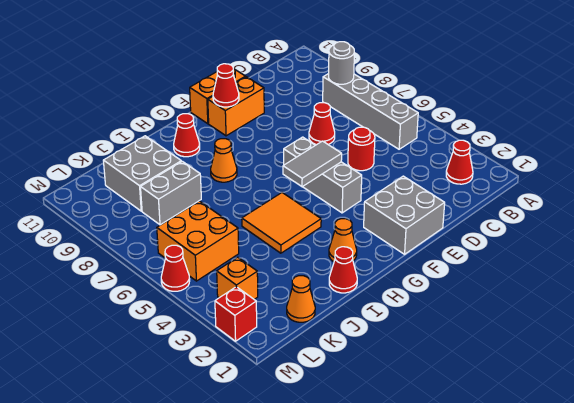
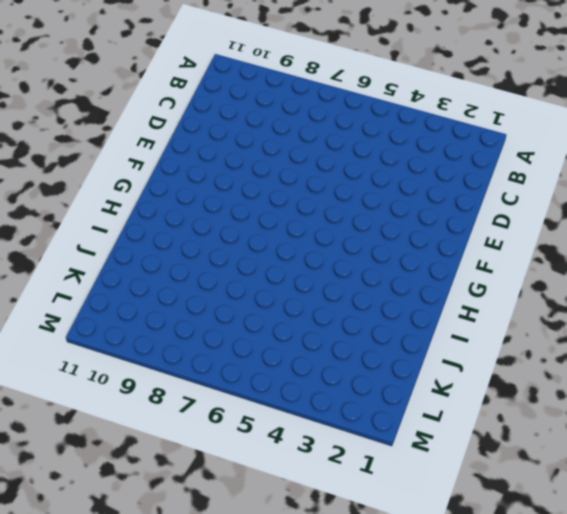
none -> red cone B2 level 1
none -> grey brick B5:B8 level 1
none -> red round brick D5 level 1

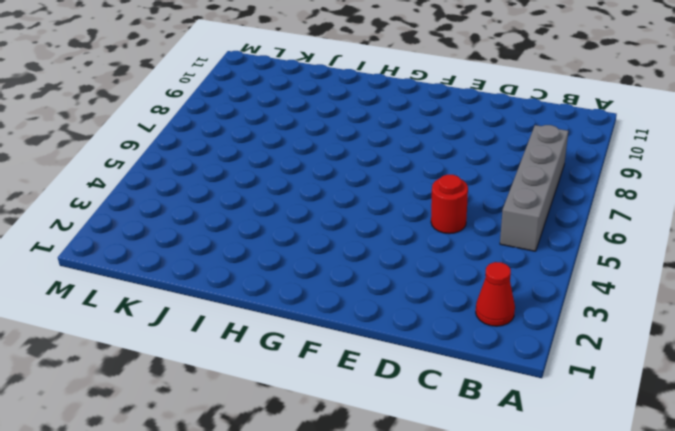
none -> red cone D7 level 1
none -> grey brick E1:F2 level 1
none -> orange brick E10:F10 level 1

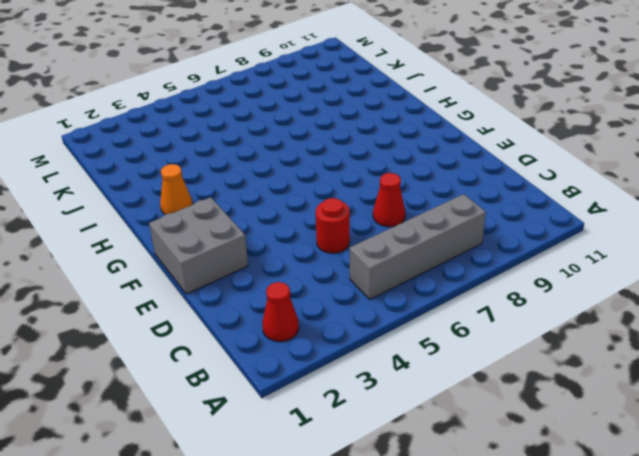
none -> orange brick E10:F10 level 1
none -> orange brick E11:F11 level 1
none -> grey brick F4:F6 level 1

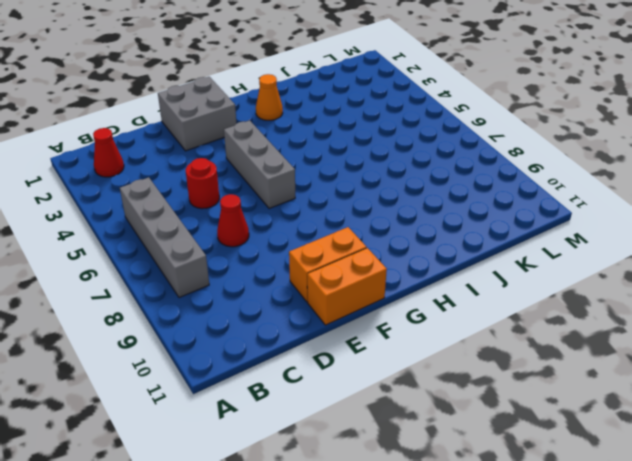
none -> orange tile H4:I5 level 1
none -> orange cone H8 level 1
none -> red cone H10 level 1

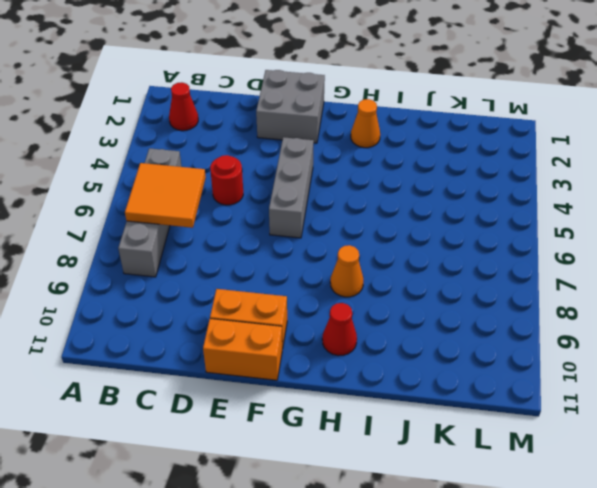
orange tile B6:C7 level 2 -> orange tile H4:I5 level 1
none -> red cone D7 level 1
none -> red cone I1 level 1
none -> grey brick J8:K8 level 1

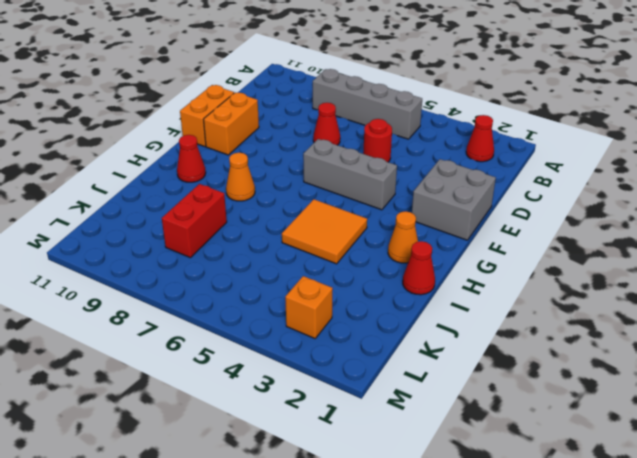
red brick J8:K8 level 1 -> grey brick J8:K8 level 1
none -> grey brick J9:K10 level 1
none -> orange cone K1 level 1
none -> orange brick K5:L6 level 1

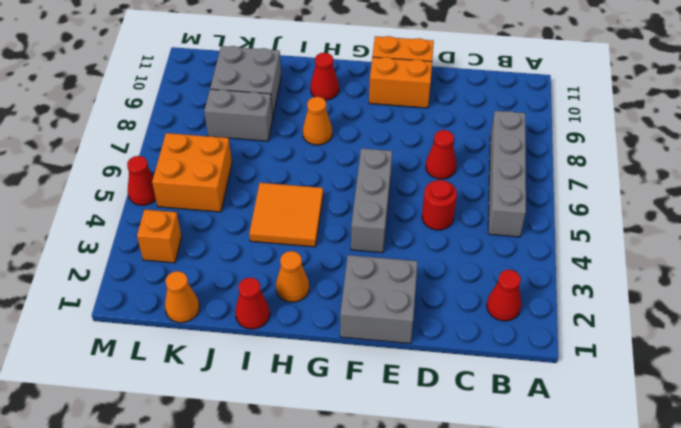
none -> red brick M2 level 1
none -> grey round brick B8 level 2
none -> grey tile F5:G5 level 2

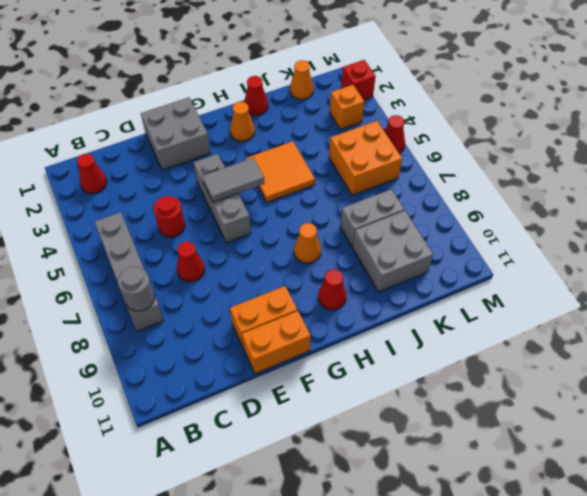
none -> red cone F10 level 2

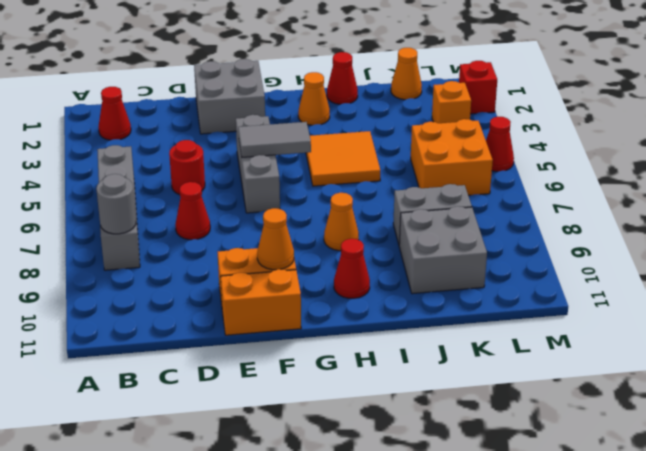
orange cone F10 level 2 -> red cone F10 level 2

